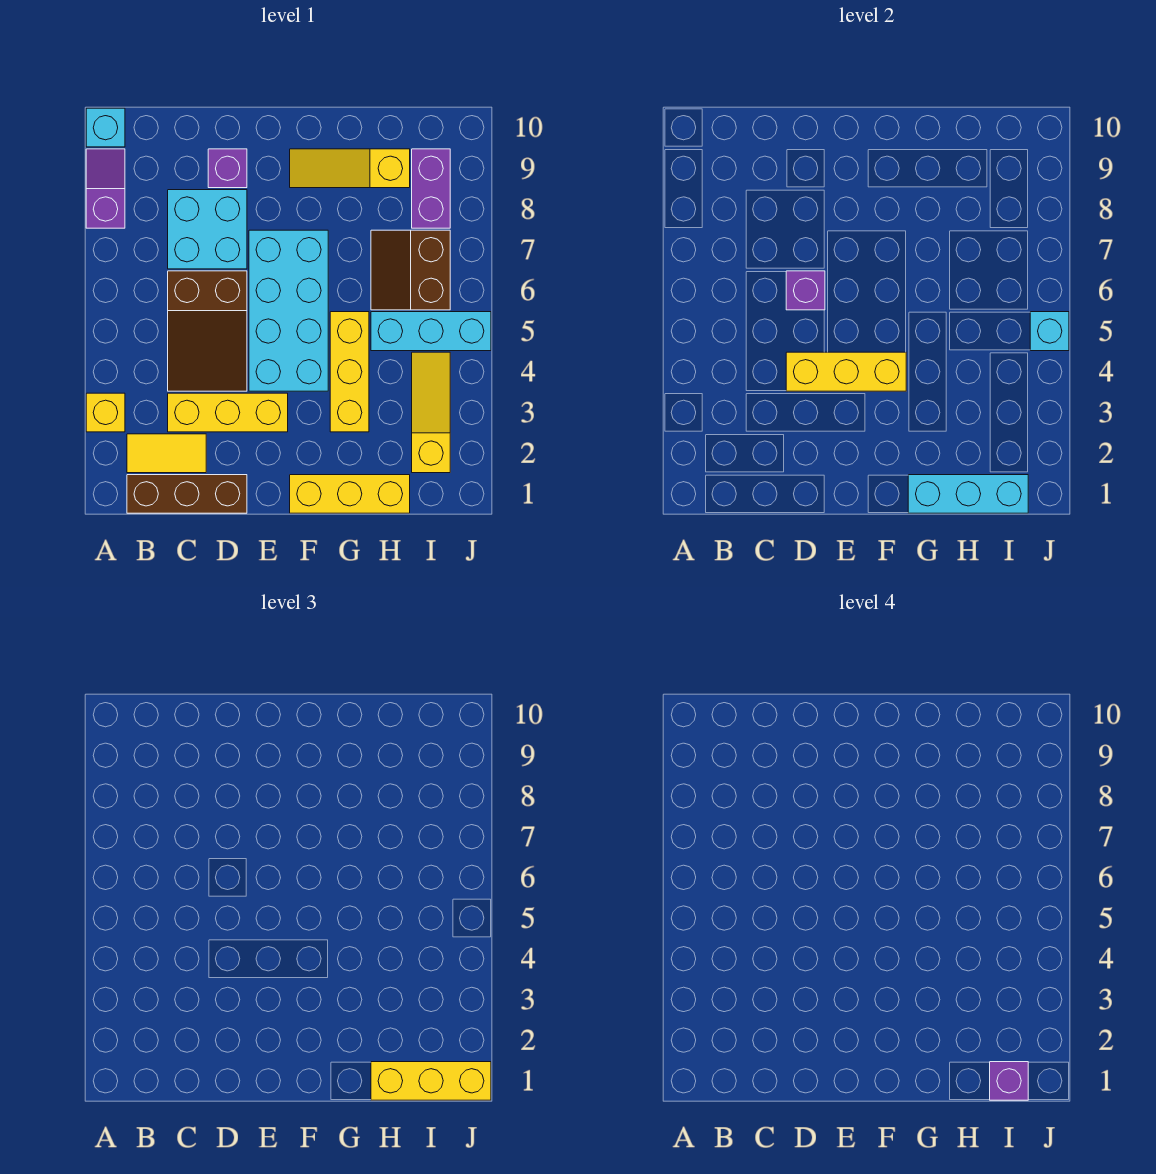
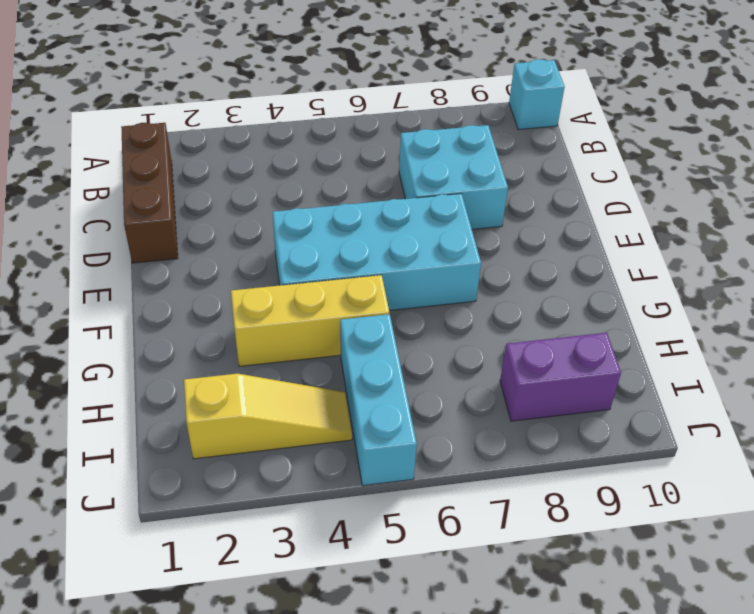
none -> yellow brick A3 level 1
none -> purple slope A8:A9 level 1 top 8
none -> yellow tile B2:C2 level 1

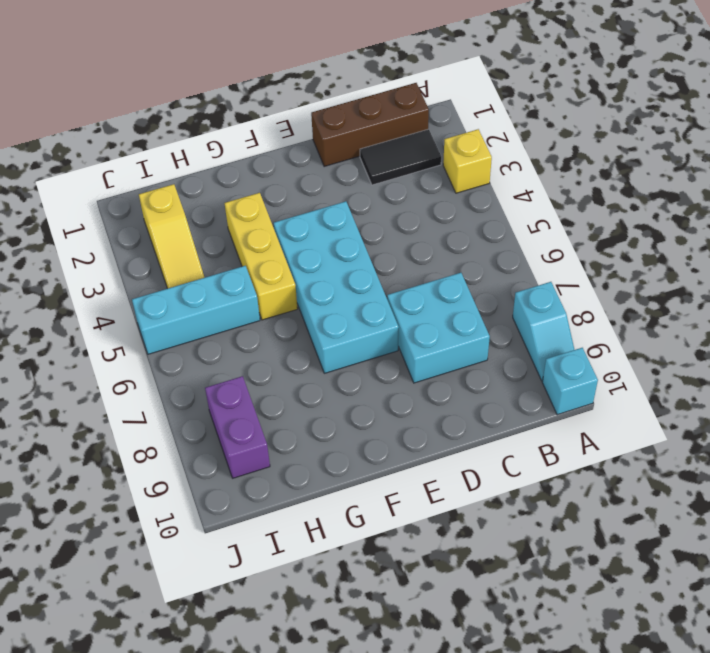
cyan slope A8:A9 level 1 top 8 -> purple slope A8:A9 level 1 top 8
black tile B2:C2 level 1 -> yellow tile B2:C2 level 1
none -> yellow brick C3:E3 level 1
none -> brown slope C4:D6 level 1 top 6
none -> purple brick D9 level 1

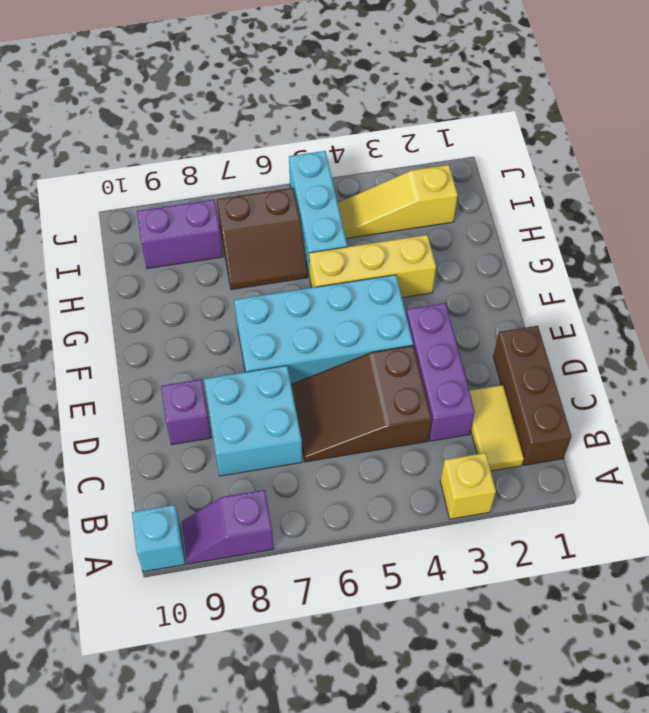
purple brick C3:E3 level 1 -> yellow brick C3:E3 level 1
brown slope C4:D6 level 1 top 4 -> brown slope C4:D6 level 1 top 6
none -> yellow brick F1:H1 level 1
none -> yellow slope F9:H9 level 1 top H
none -> yellow brick D4:F4 level 2

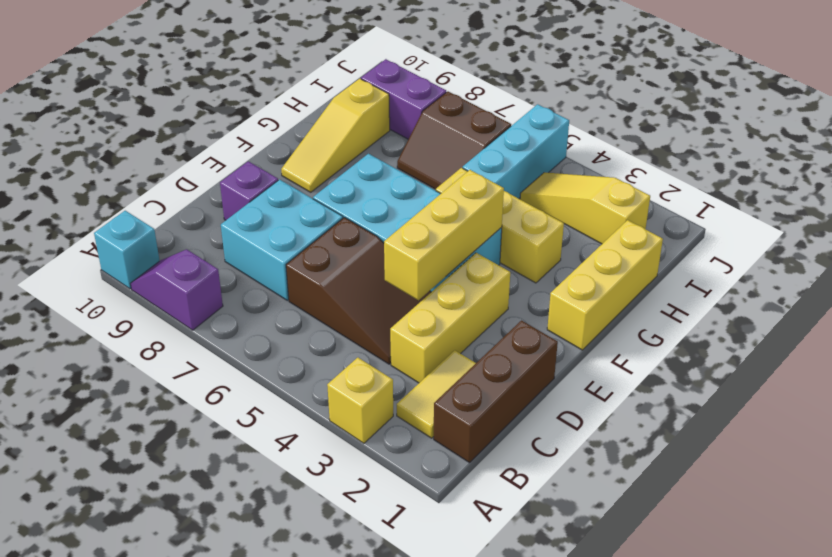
none -> purple brick D6 level 2
none -> cyan brick G1:I1 level 2
none -> cyan brick J5 level 2

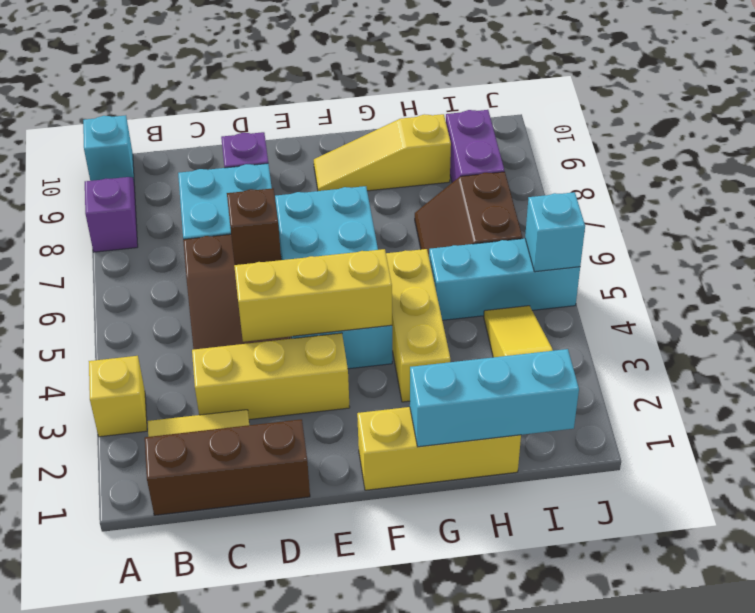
brown brick D6 level 2 -> purple brick D6 level 2
none -> yellow brick H1:J1 level 3
none -> purple brick I1 level 4

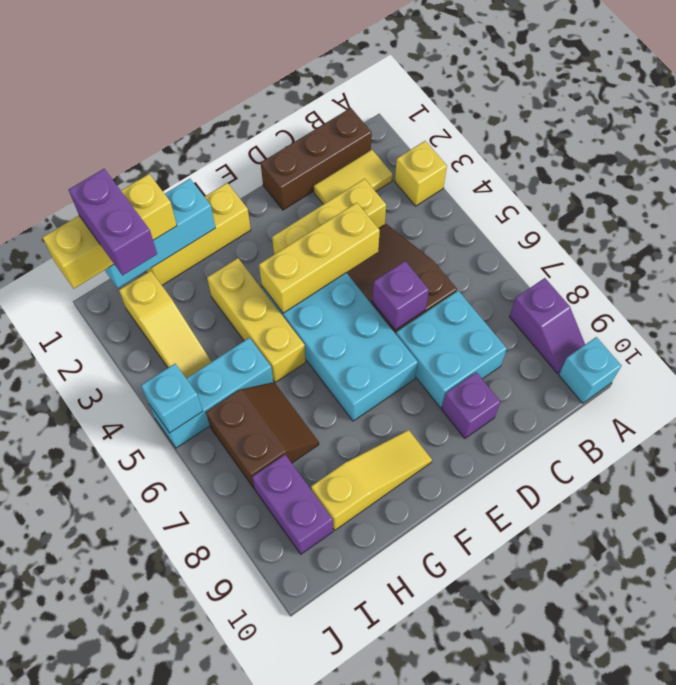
purple brick I1:I2 level 4 -> purple brick I1 level 4

